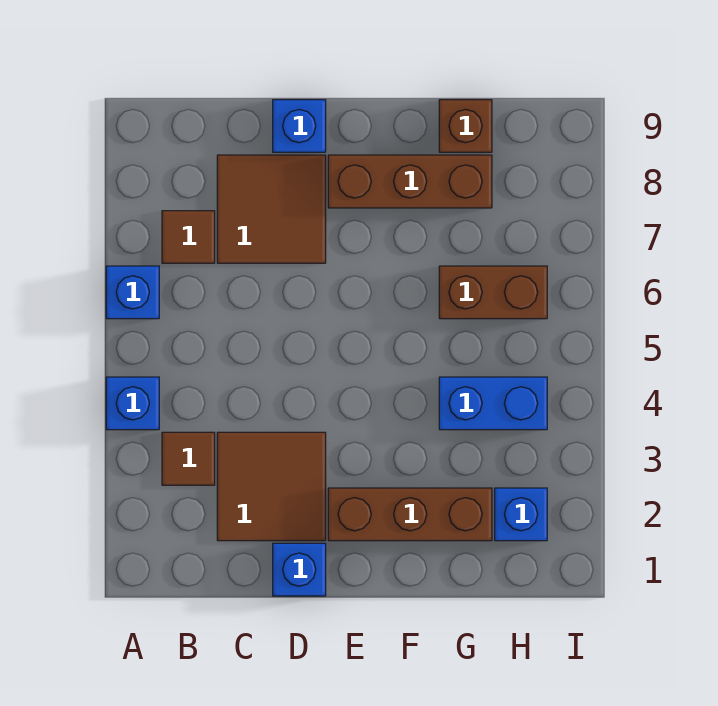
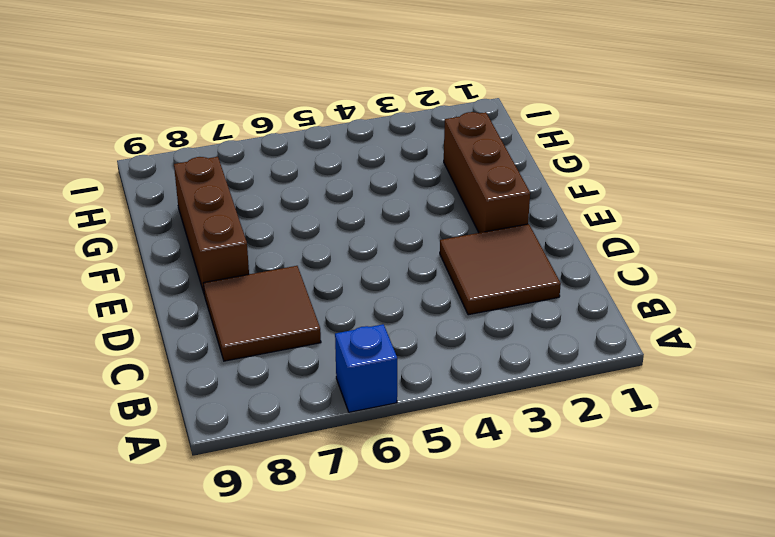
none -> blue brick A4 level 1
none -> brown tile B3 level 1
none -> brown tile B7 level 1

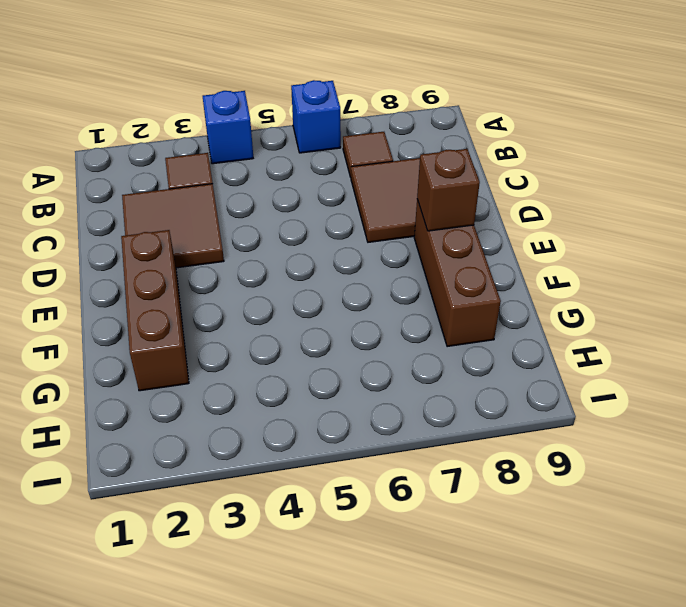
brown brick E8 level 2 -> brown brick G9 level 1
none -> blue brick D1 level 1
none -> blue brick D9 level 1
none -> blue brick G4:H4 level 1

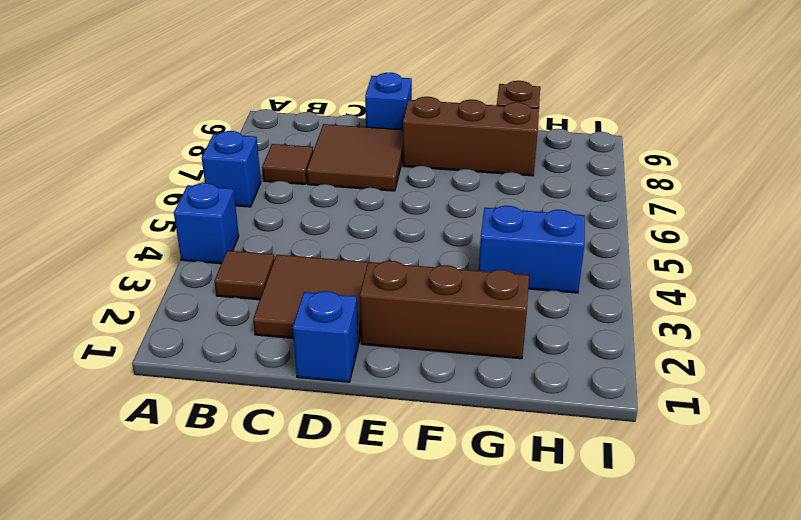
none -> brown brick G6:H6 level 1
none -> blue brick H2 level 1

